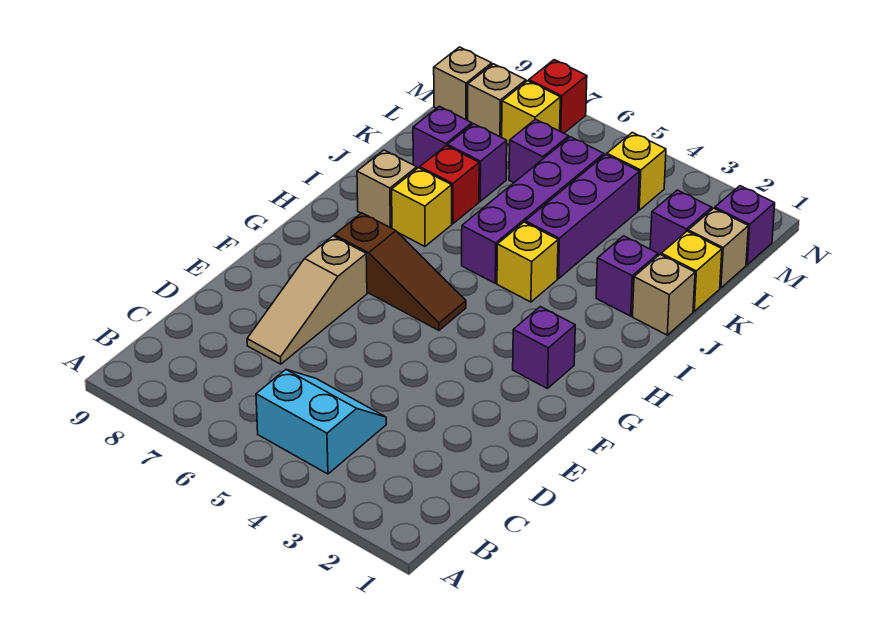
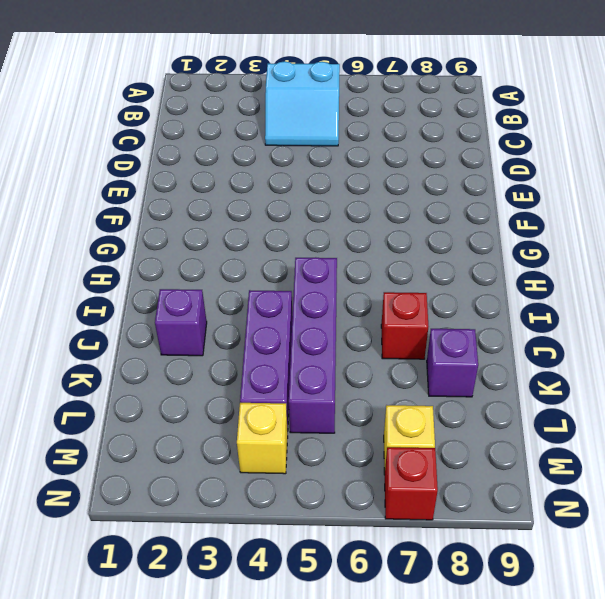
none -> tan slope D7:F7 level 1 top F
none -> purple brick G2 level 1
none -> brown slope G5:G7 level 1 top 7

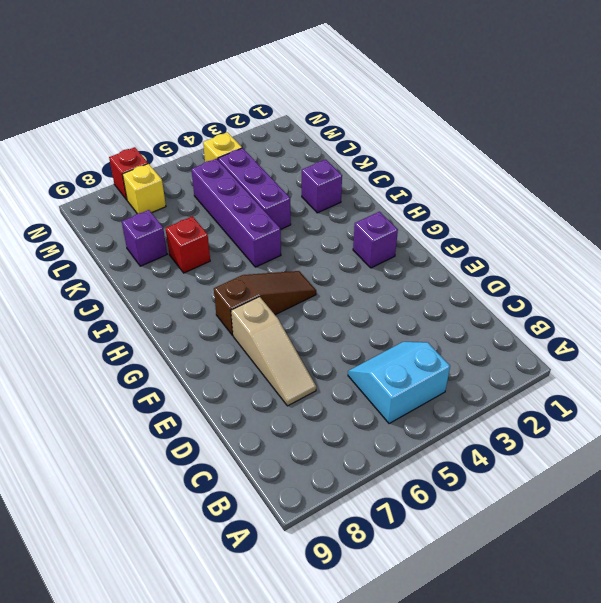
none -> yellow brick I4 level 1
none -> yellow brick I7 level 1
none -> tan brick I8 level 1

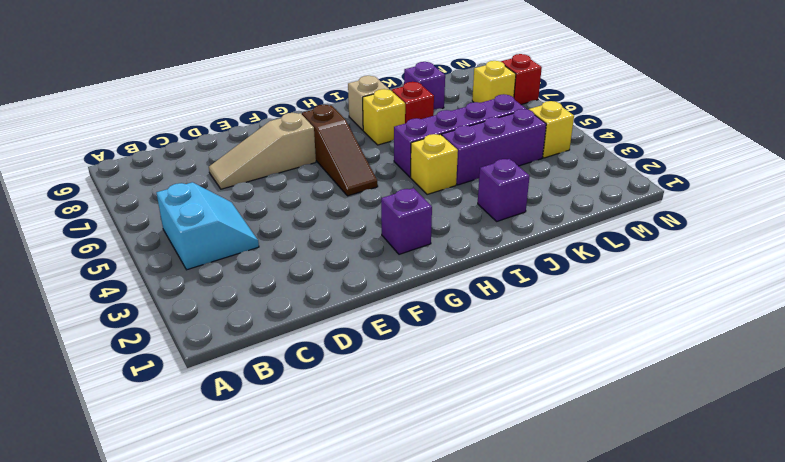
none -> tan brick J1 level 1
none -> yellow brick K1 level 1
none -> purple brick K7 level 1

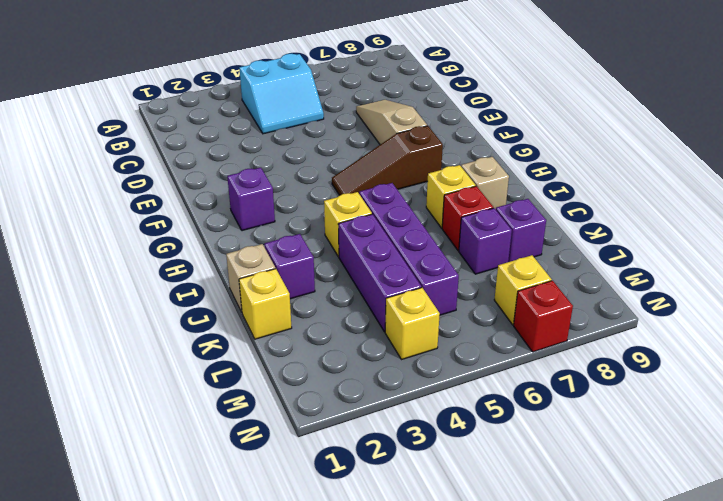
none -> tan brick L1 level 1
none -> purple brick L2 level 1
none -> purple brick L6 level 1

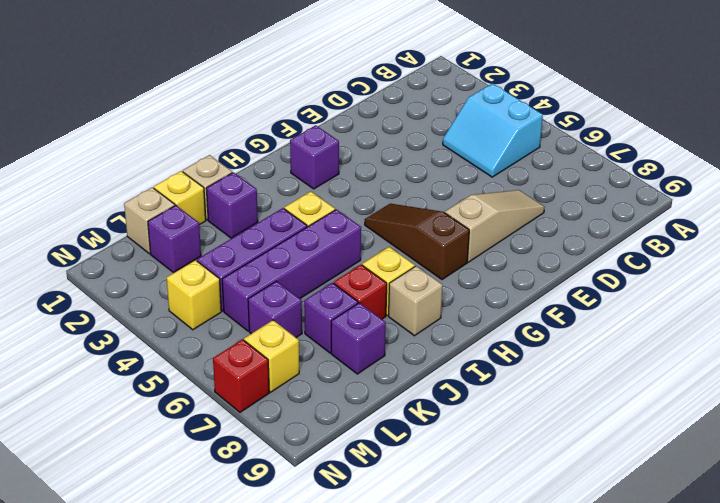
none -> purple brick M1 level 1
none -> tan brick M8 level 1
none -> tan brick M9 level 1

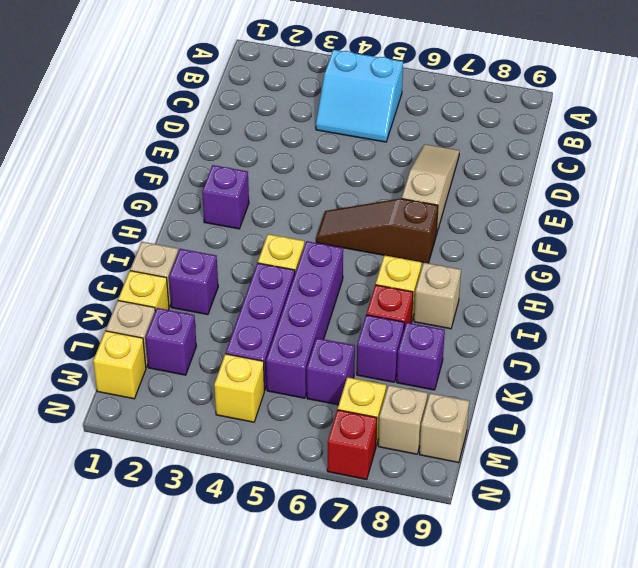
yellow brick M1 level 1 -> purple brick M1 level 1

